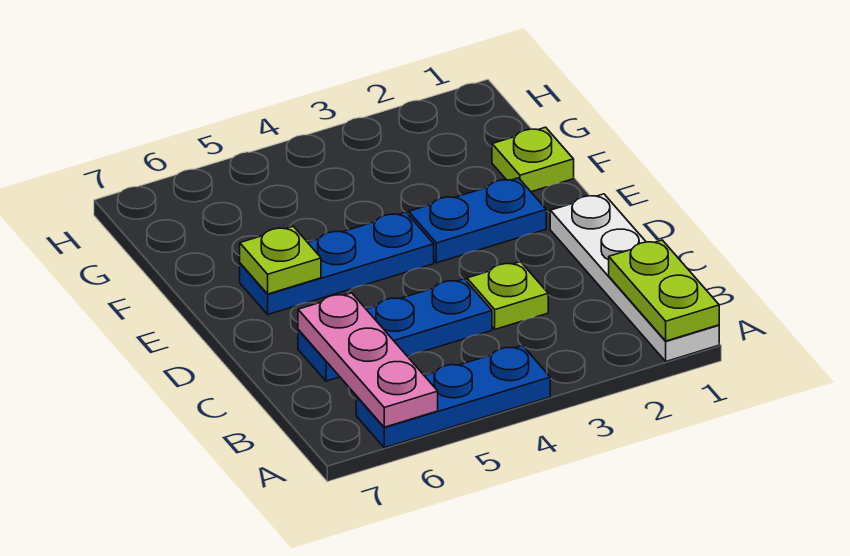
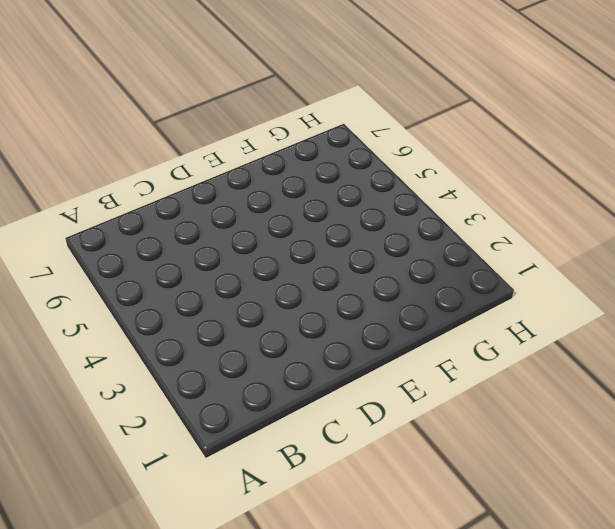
none -> white plate A1:D1 level 1
none -> blue plate A4:A6 level 1

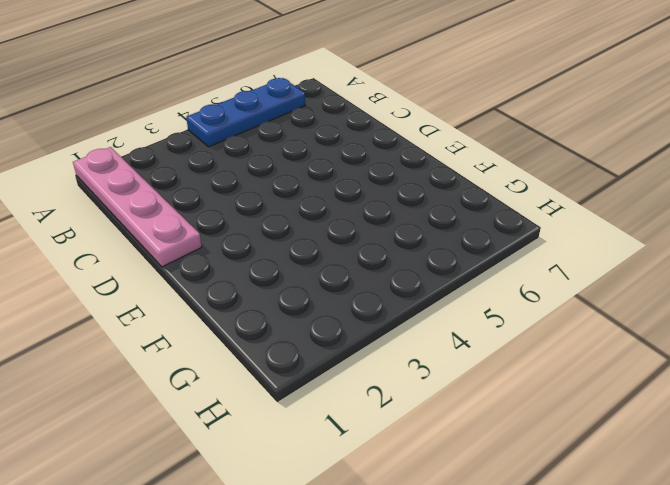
pink plate A1:D1 level 1 -> white plate A1:D1 level 1
none -> lime plate C3 level 1
none -> blue plate C4:C6 level 1

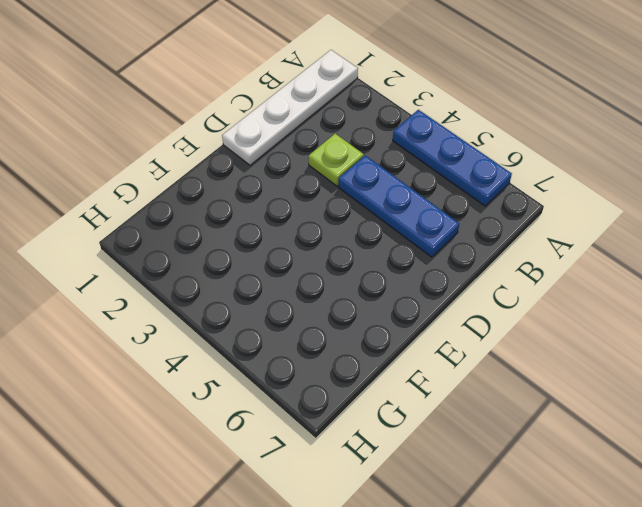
none -> blue plate E2:E3 level 1
none -> blue plate E4:E6 level 1

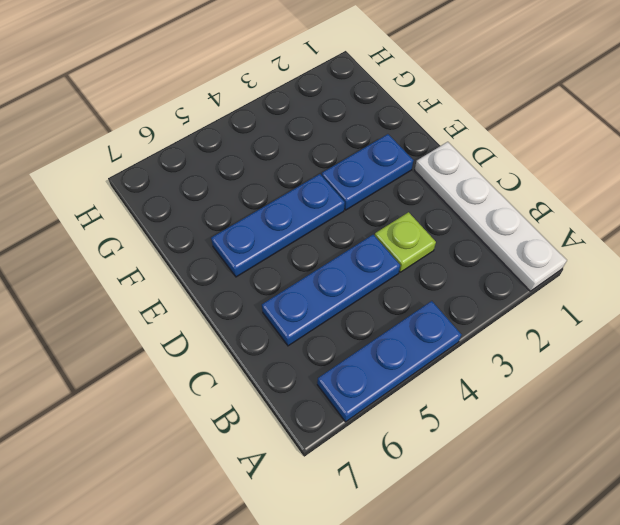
none -> lime plate F1 level 1
none -> lime plate A1:B1 level 2

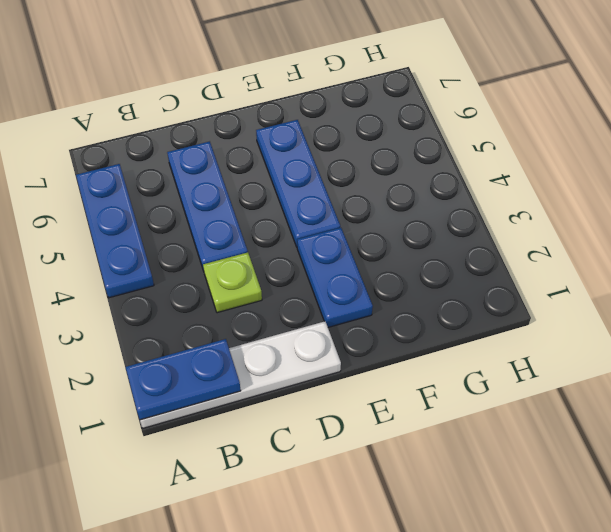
blue plate A1:B1 level 2 -> lime plate A1:B1 level 2
none -> lime plate F1 level 1
none -> pink plate A6:C6 level 2

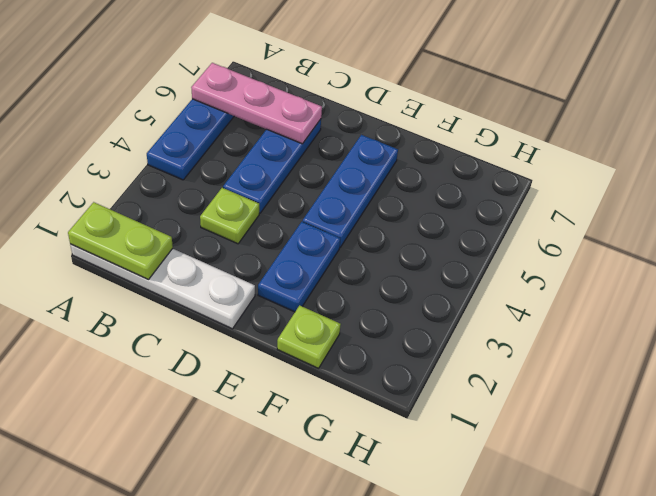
none -> lime plate E6 level 2

